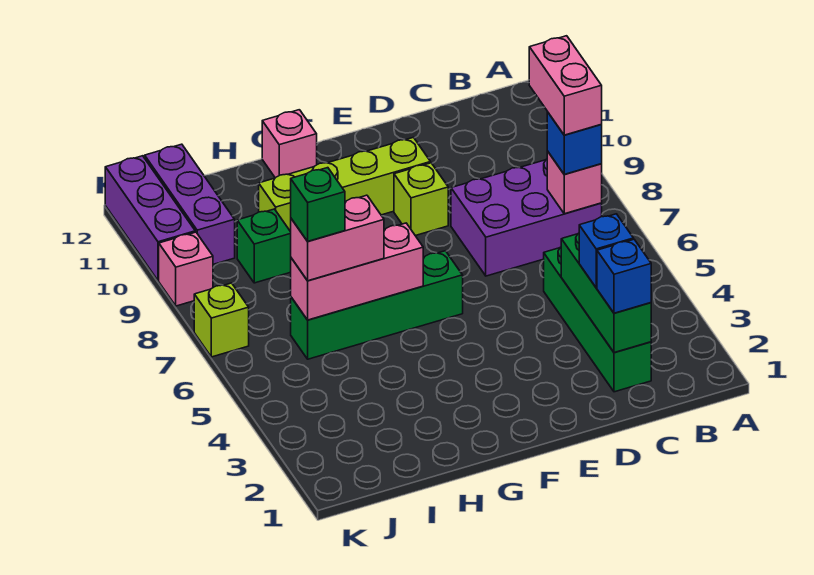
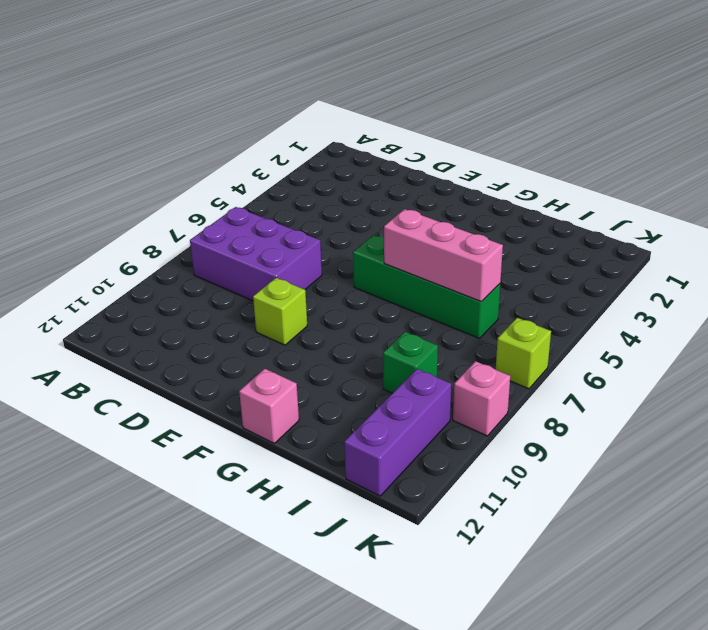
none -> green brick C2:C5 level 1
none -> lime brick E10:H10 level 1
none -> purple brick K10:K12 level 1

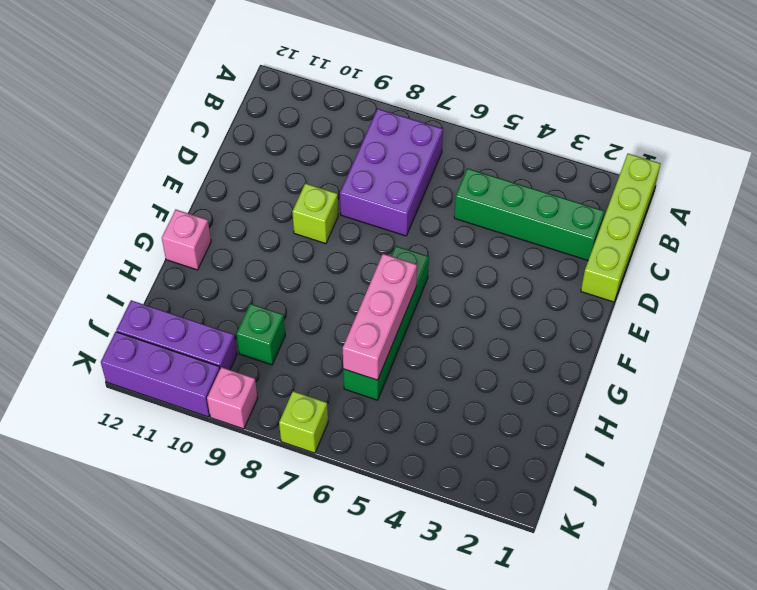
lime brick A1:D1 level 1 -> lime brick E10:H10 level 1
none -> pink brick B7 level 2
none -> green brick C2:C4 level 2
none -> blue brick B7 level 3

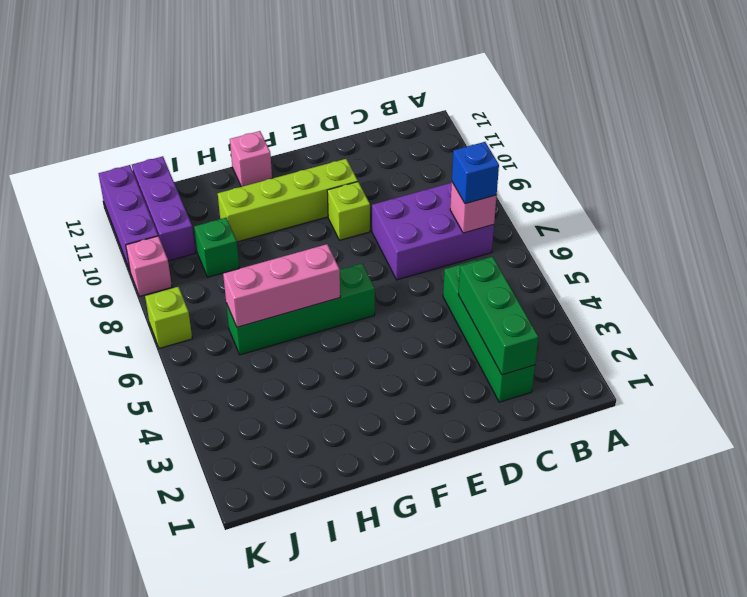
none -> blue brick C2 level 3
none -> blue brick C3 level 3
none -> pink brick H6:I6 level 3

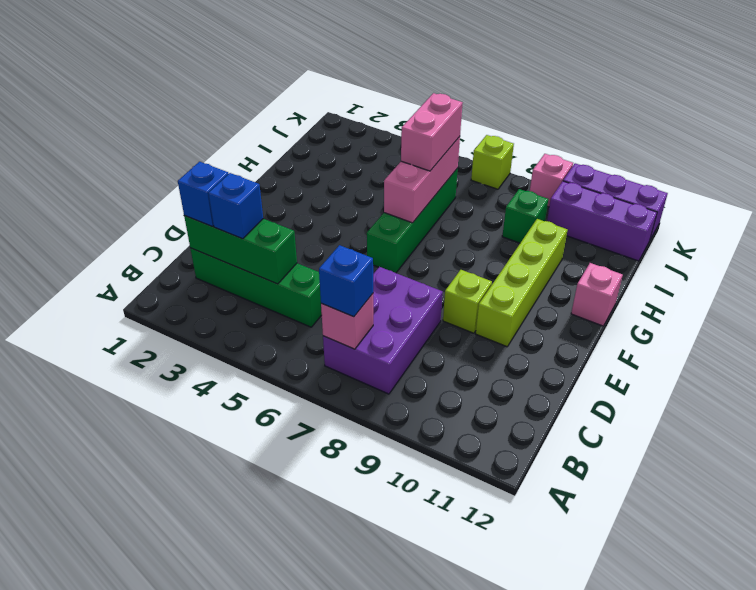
none -> pink brick B7:B8 level 4
none -> green brick I6 level 4

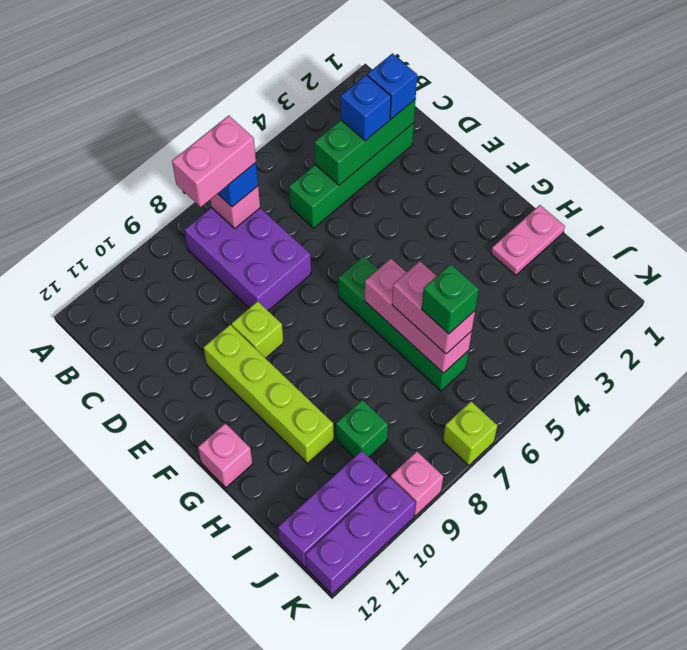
pink plate H1:H2 level 1 -> none

